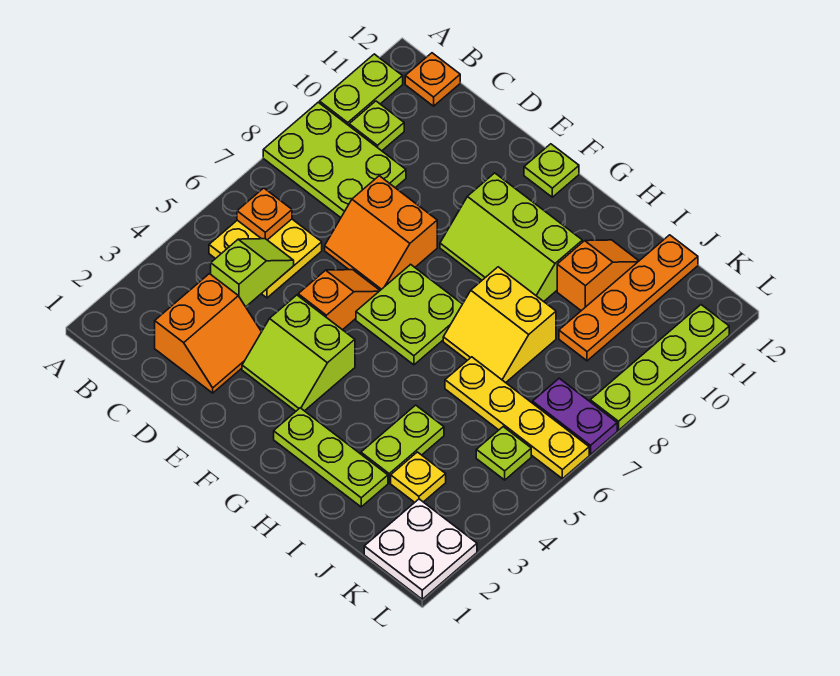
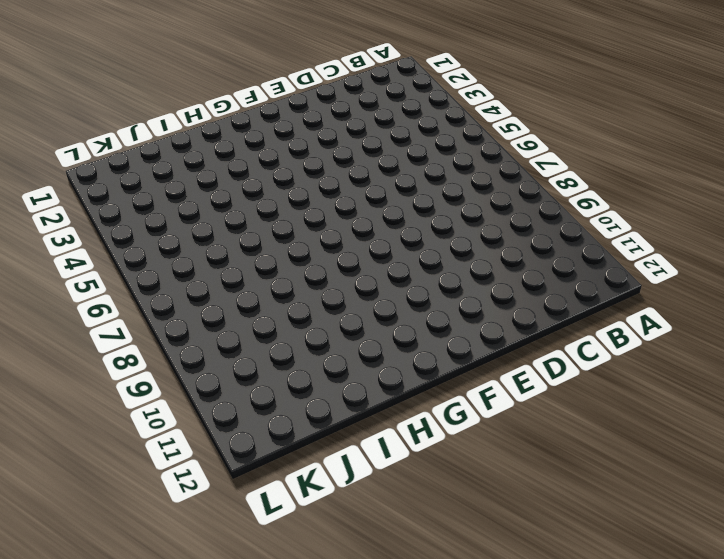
none -> lime plate A8:C9 level 1
none -> lime plate A10:A11 level 1
none -> yellow plate B5:C6 level 1

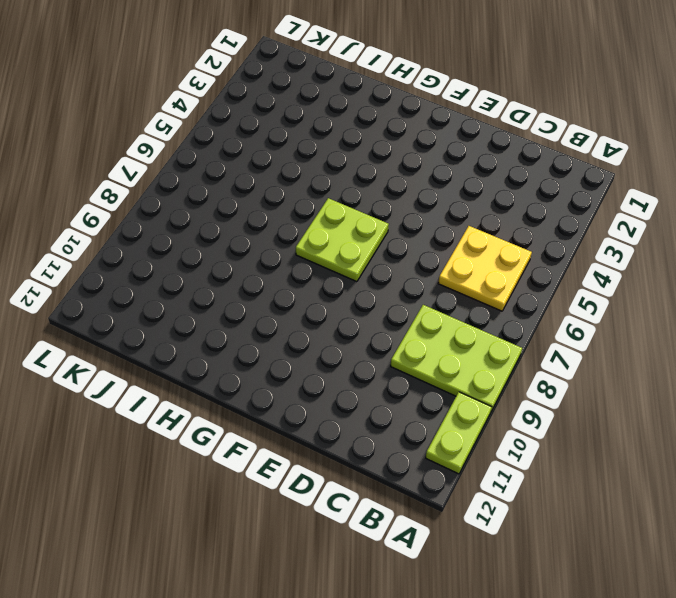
none -> lime plate B10 level 1
none -> orange plate B12 level 1
none -> orange slope C2:D3 level 1 top C

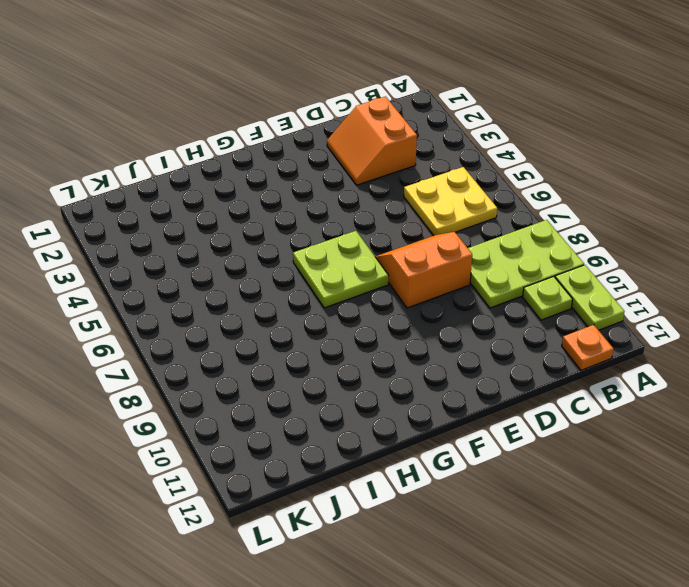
none -> lime slope E3:F4 level 1 top 4
none -> orange slope E5:E6 level 1 top 5
none -> lime slope F9:H10 level 1 top 10

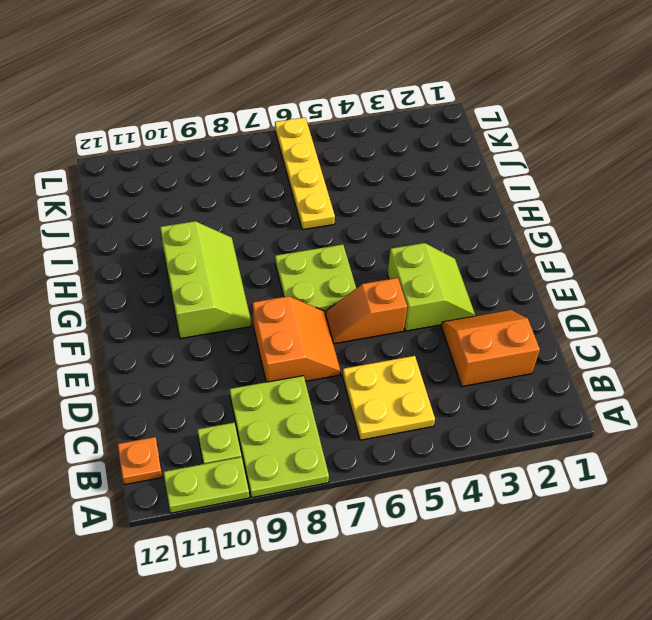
none -> lime plate F12 level 1
none -> lime plate G2:I2 level 1
none -> yellow slope H7:I8 level 1 top 8

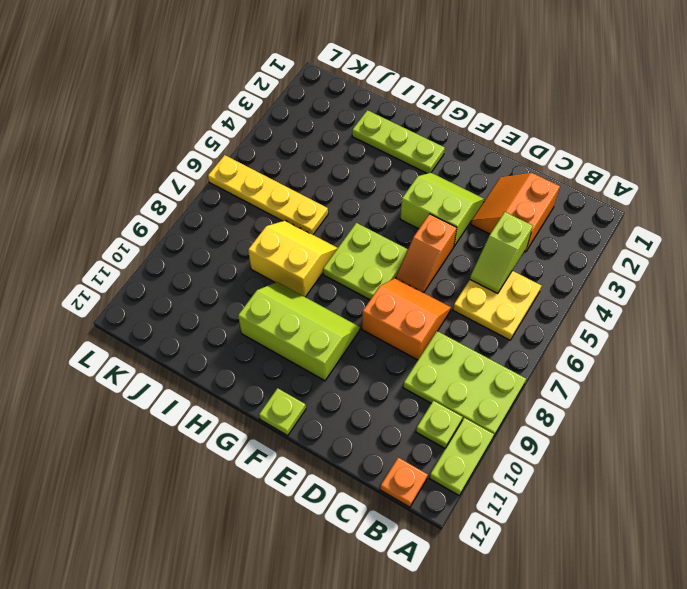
none -> lime plate I3:I4 level 1
none -> orange slope I10:I11 level 1 top 10
none -> yellow plate J3 level 1

